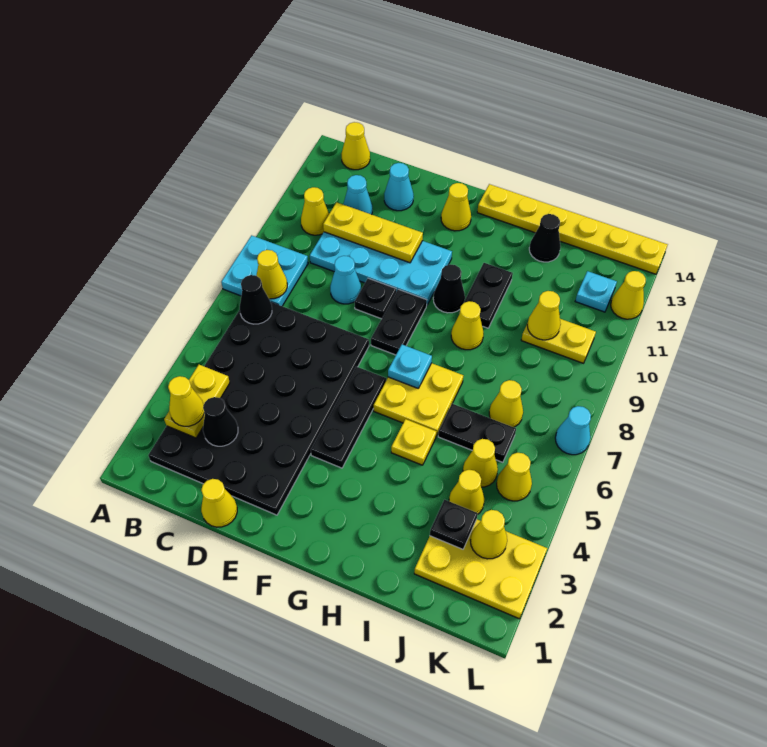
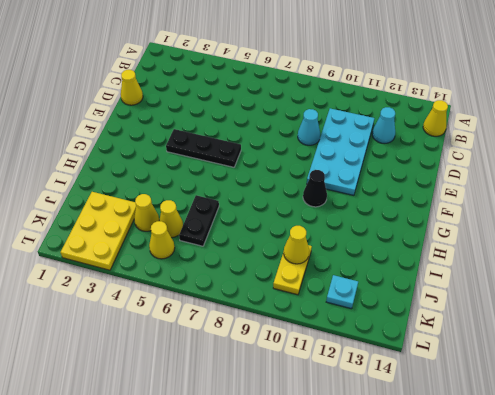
none -> cyan plate A8:B9 level 1
none -> black plate B2:E7 level 1
none -> yellow cone B11 level 1
none -> cyan cone D13 level 1

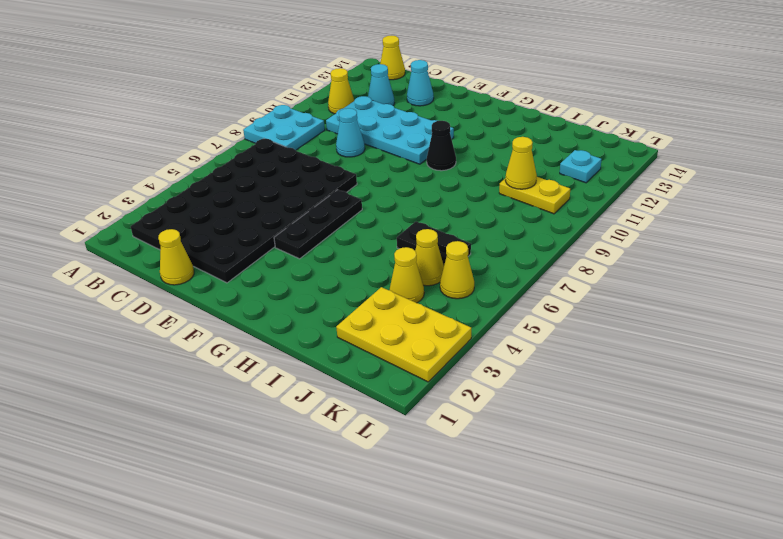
none -> black plate E9 level 1
none -> black plate F8:F9 level 1
none -> yellow cone F13 level 1
none -> yellow plate G6:H7 level 1

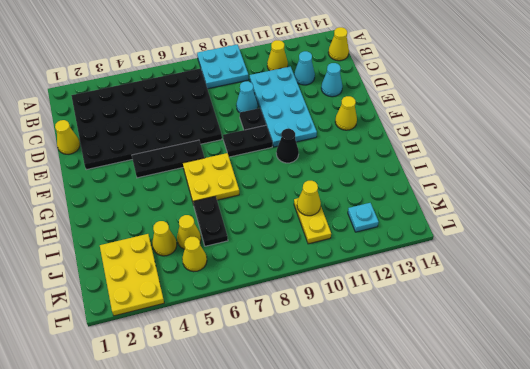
none -> yellow plate G14:L14 level 1
none -> yellow plate H5 level 1
none -> yellow cone H9 level 1
none -> black plate H10:H11 level 1

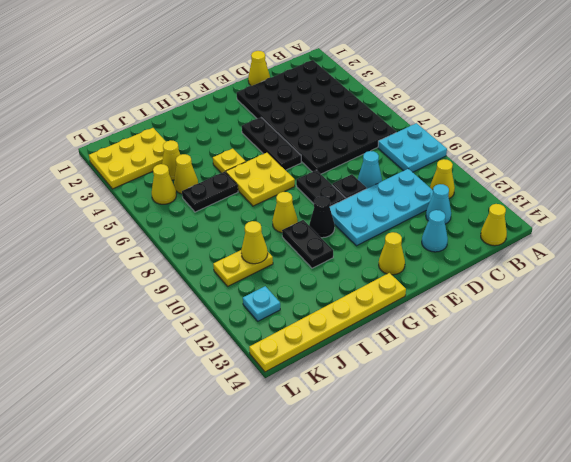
none -> black cone I13 level 1
none -> yellow cone J7 level 1
none -> cyan cone L7 level 1
none -> yellow cone L12 level 1

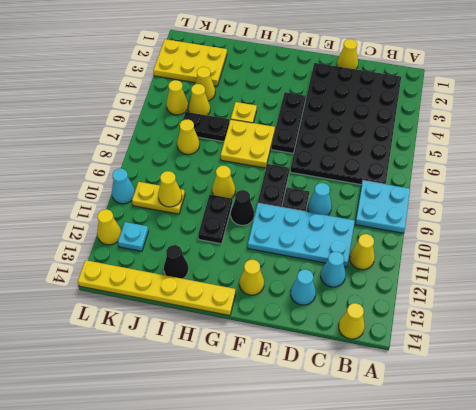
cyan cone L10 level 1 -> cyan cone L7 level 1
none -> yellow plate B3:B4 level 2
none -> black cone B7 level 2
none -> yellow cone B8 level 2
none -> black cone C3 level 2

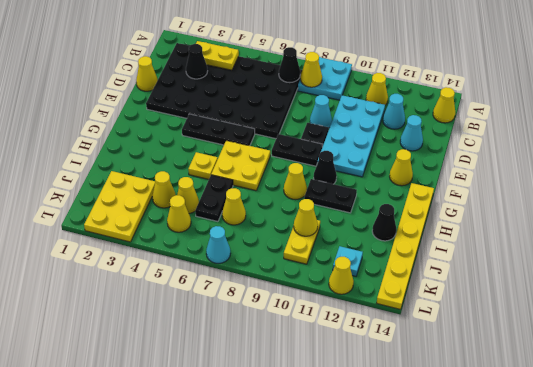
none -> yellow plate C11:E11 level 2
none -> cyan plate G7 level 2
none -> black plate J3 level 2
none -> yellow cone K3 level 2

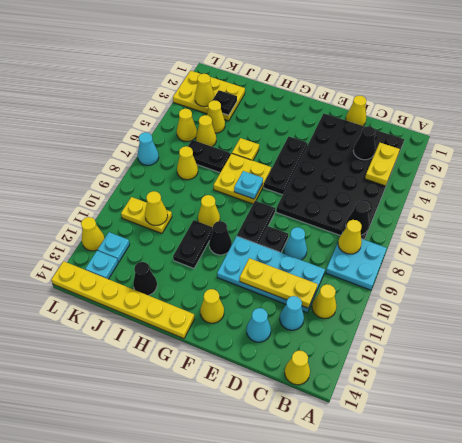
cyan plate K13 level 1 -> none
none -> yellow cone B3 level 3

